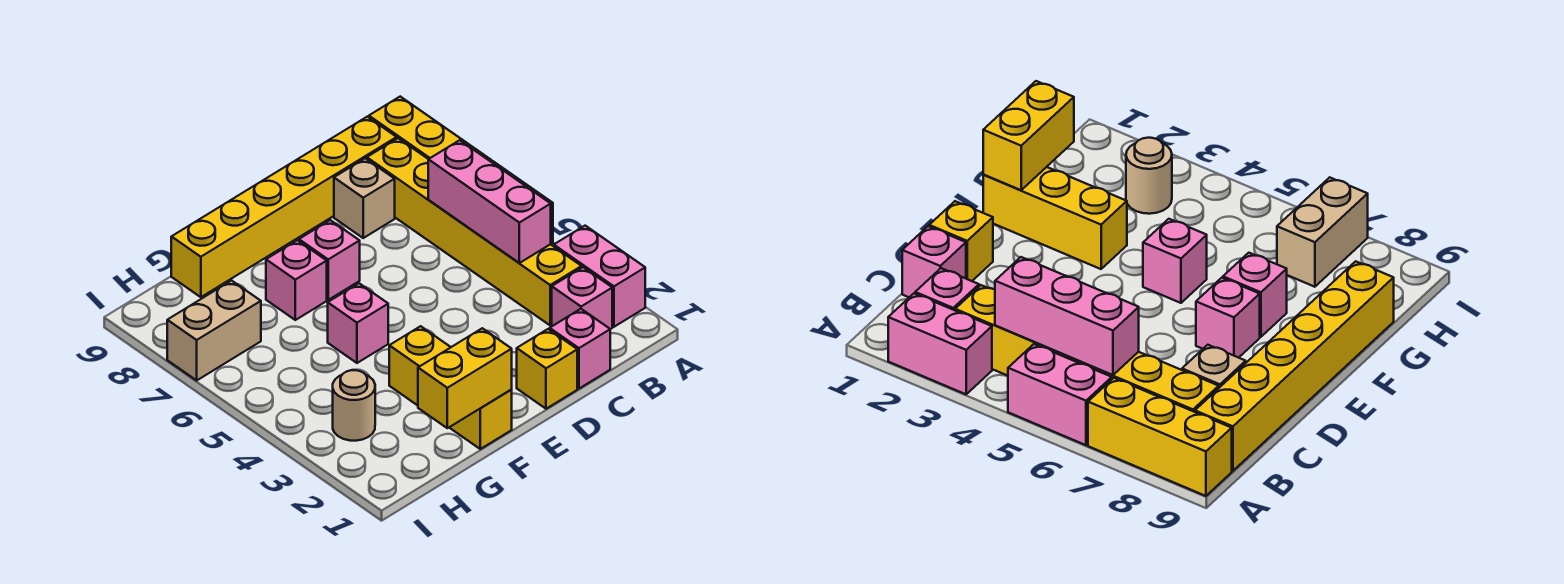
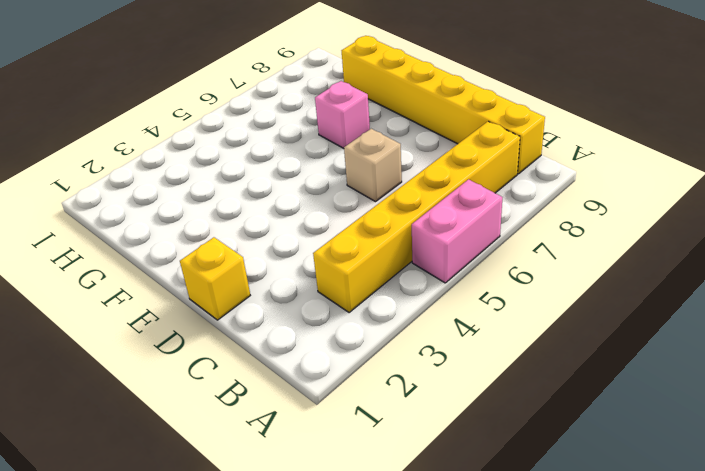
tan brick D6 level 1 -> tan brick C8 level 1
none -> pink brick A2:A3 level 1
none -> yellow brick A7:A9 level 1
none -> pink brick B2 level 1

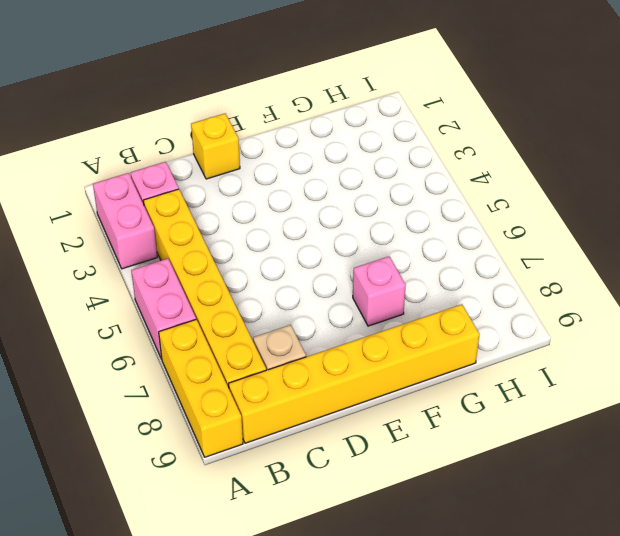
none -> pink brick C1 level 1
none -> pink brick E7 level 1
none -> yellow brick F1:F3 level 1

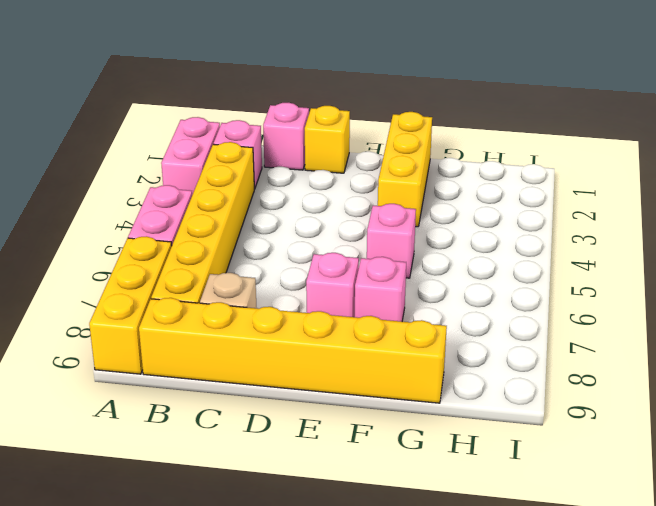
none -> tan round brick H3 level 1
none -> tan brick H7:I7 level 1
none -> pink brick B4:B6 level 2

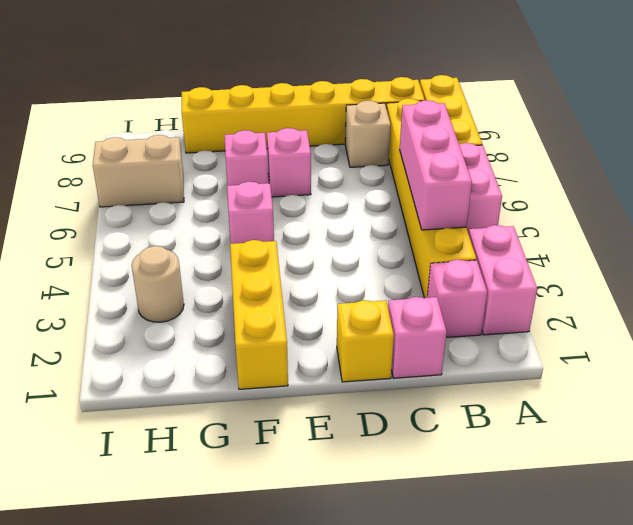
none -> yellow brick F1:G1 level 2

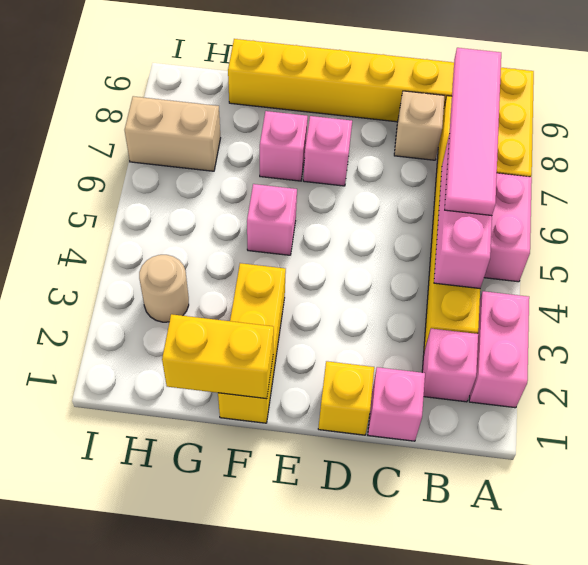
pink tile B5:B8 level 3 -> none

